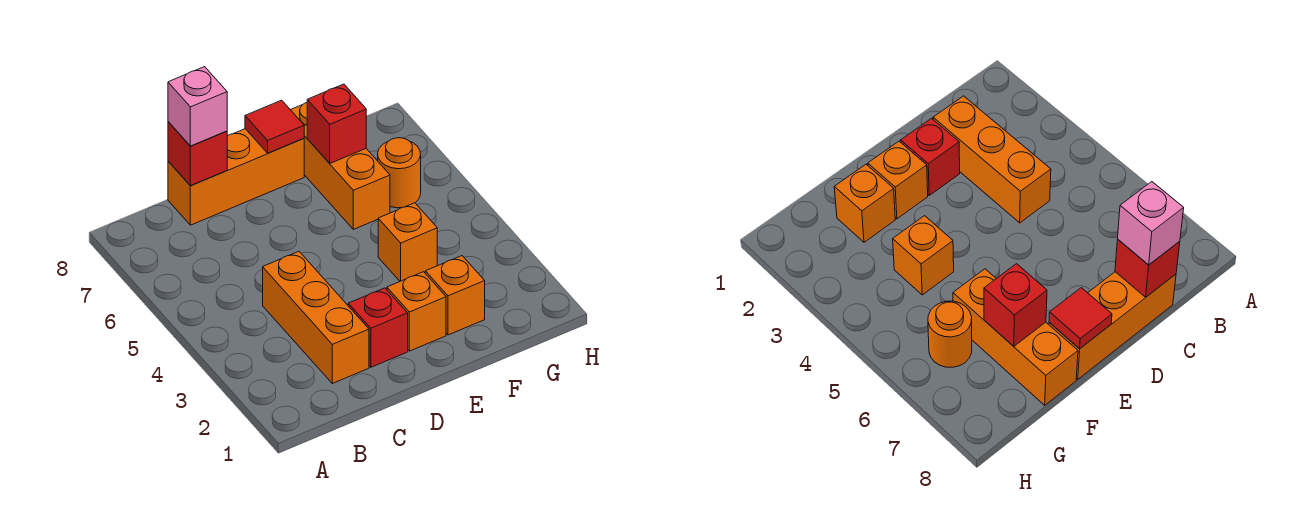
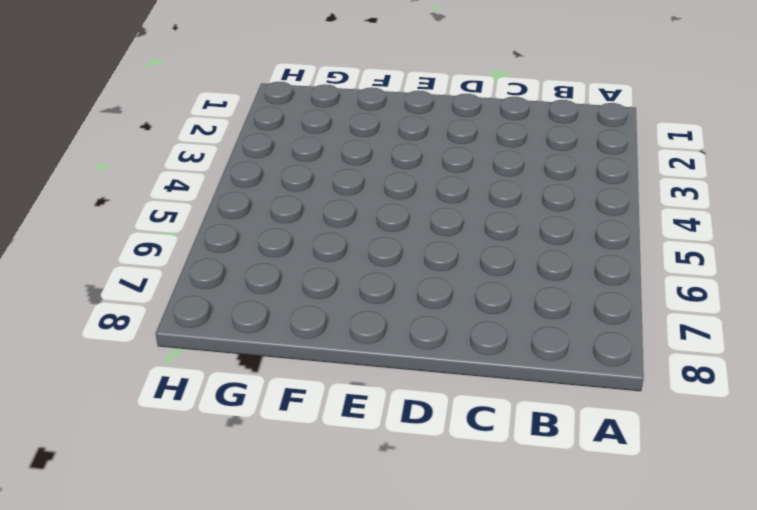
none -> orange brick C2:C4 level 1
none -> orange brick C8:E8 level 1
none -> red brick D2 level 1

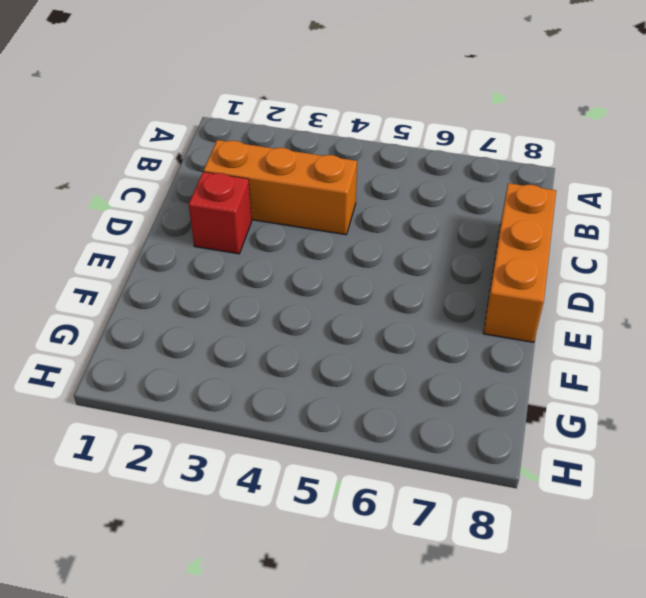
none -> orange brick E2 level 1
none -> orange brick F2 level 1
none -> orange brick F4 level 1

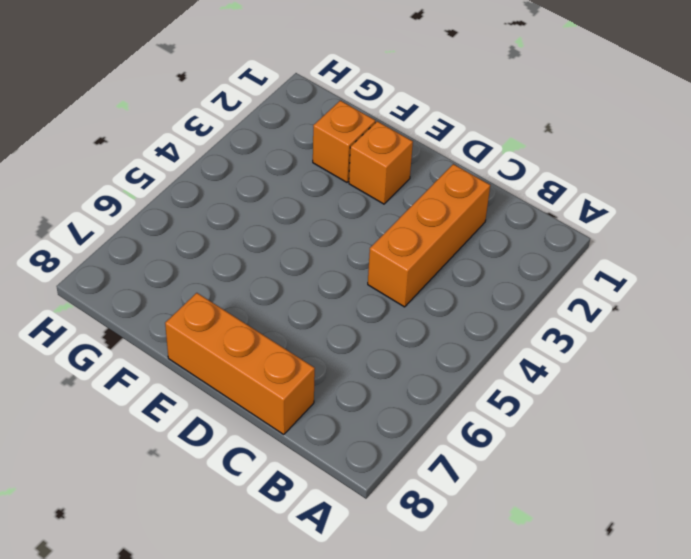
none -> red brick D2 level 1
none -> orange brick F4 level 1
none -> orange brick F6:F8 level 1

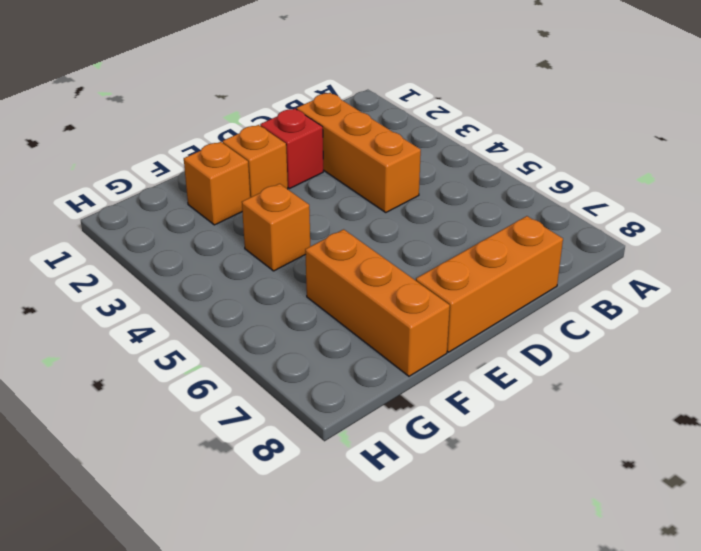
none -> orange round brick G6 level 1
none -> red brick C8 level 2
none -> red tile E8 level 2

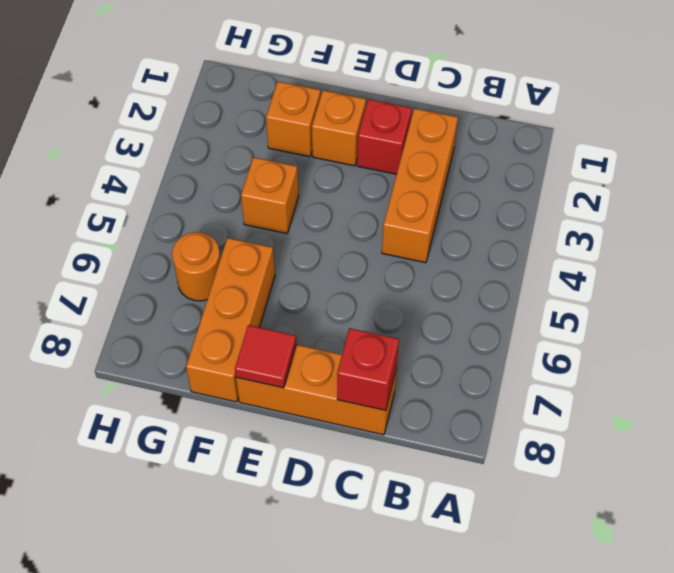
none -> red brick F7 level 2
none -> pink brick C8 level 3

